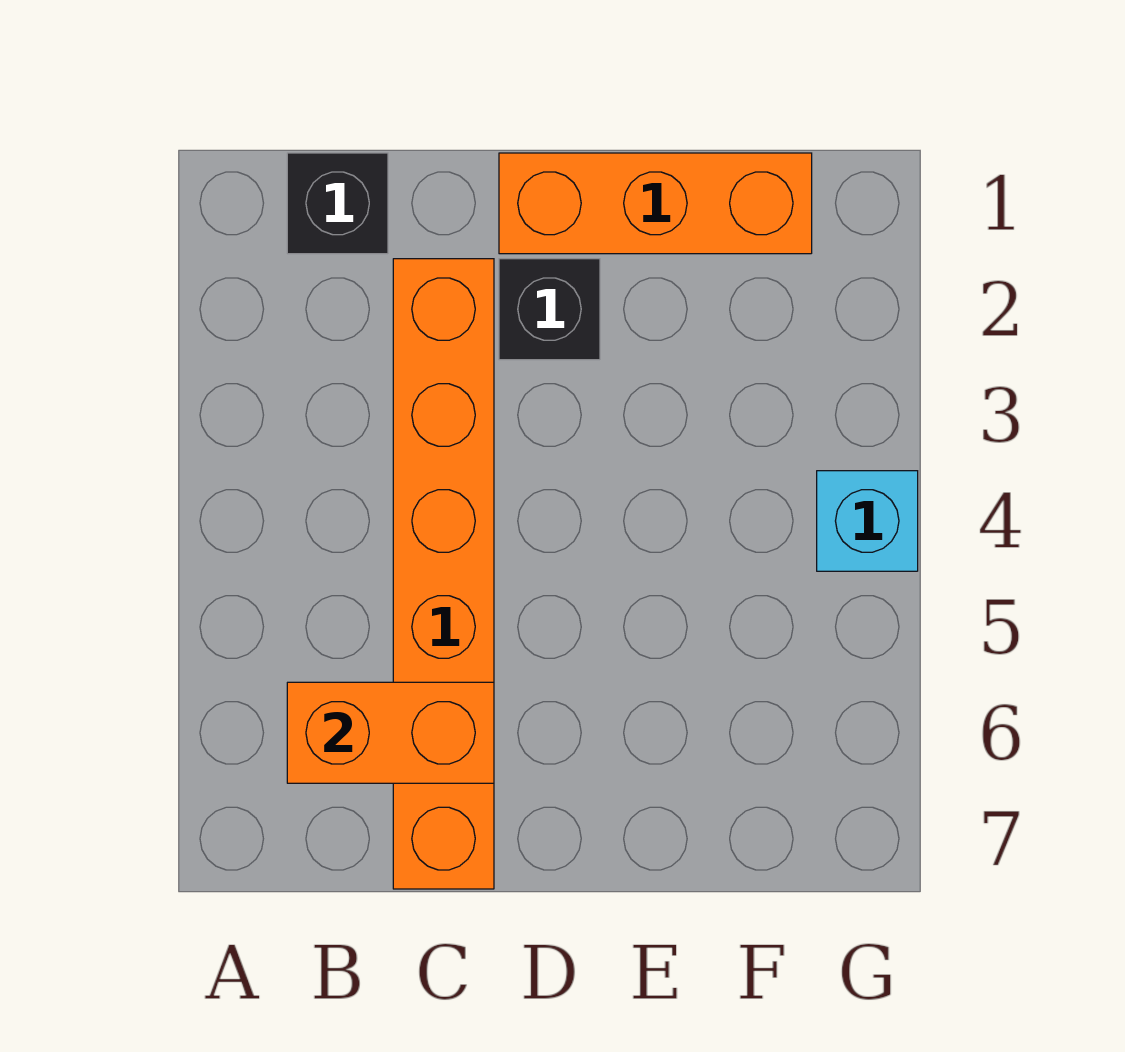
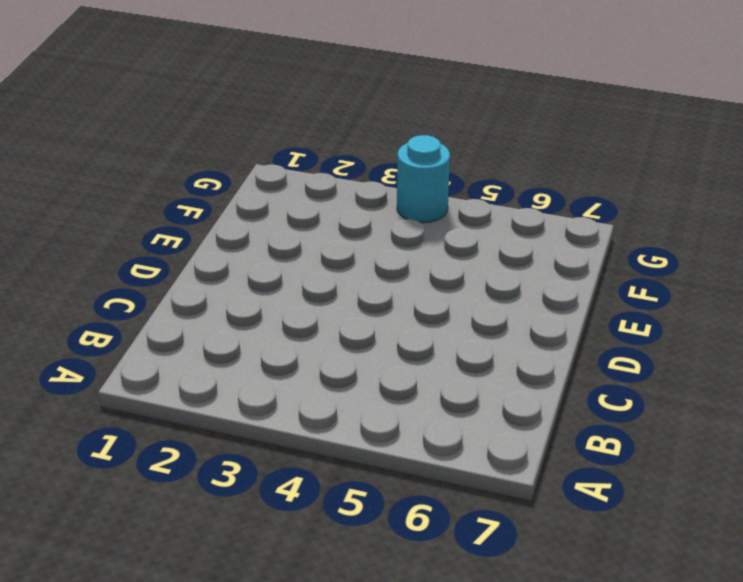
cyan round brick G4 level 1 -> cyan brick G4 level 1
none -> black brick B1 level 1
none -> orange brick C2:C7 level 1

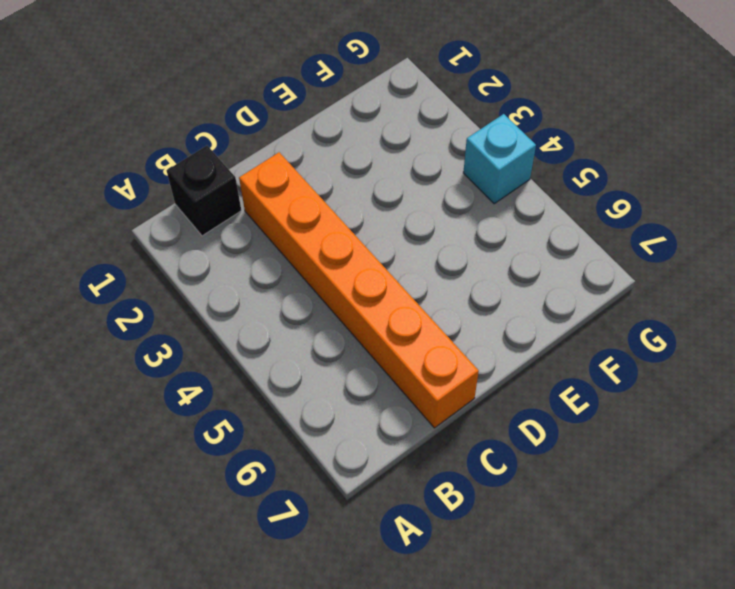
none -> orange brick D1:F1 level 1
none -> black brick D2 level 1

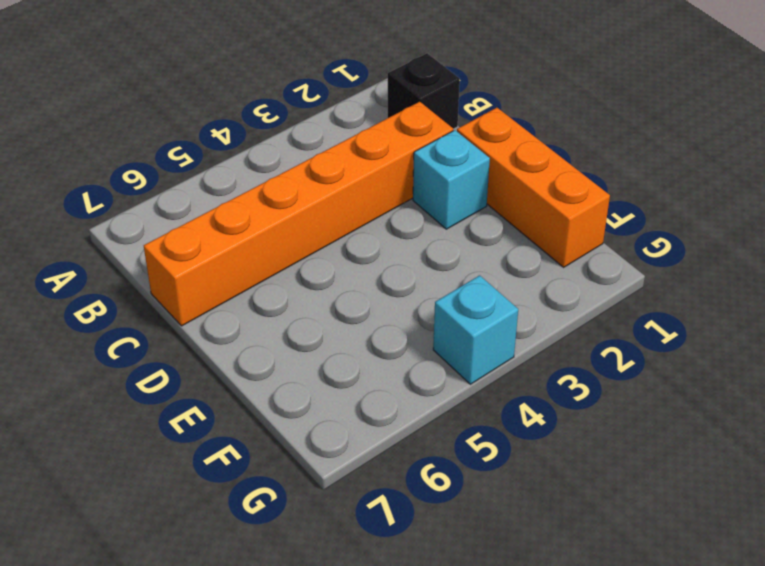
cyan brick D2 level 1 -> black brick D2 level 1
none -> orange brick B6:C6 level 2

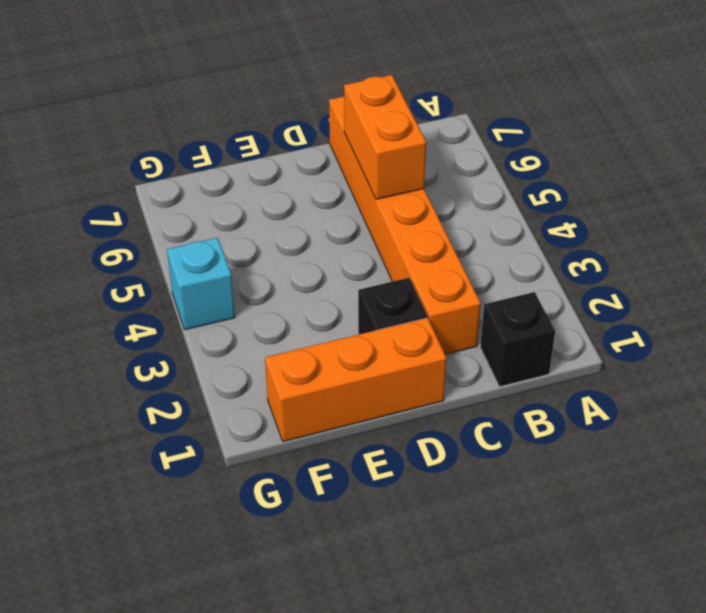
orange brick C5:C6 level 2 -> orange brick B6:C6 level 2

